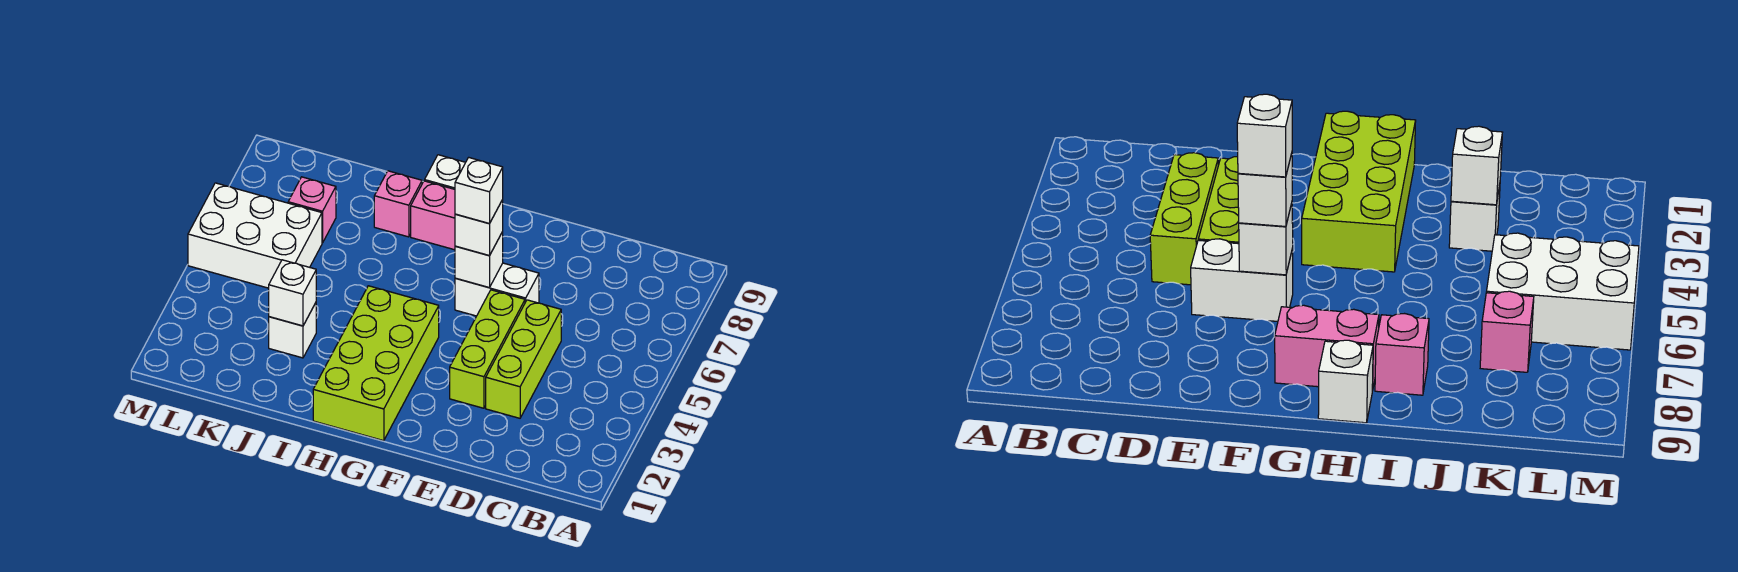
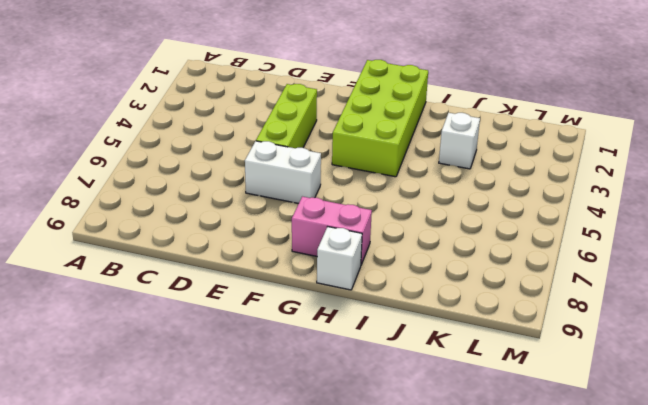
none -> lime brick D3:D5 level 1
none -> pink brick I8 level 1
none -> white brick K5:M6 level 1

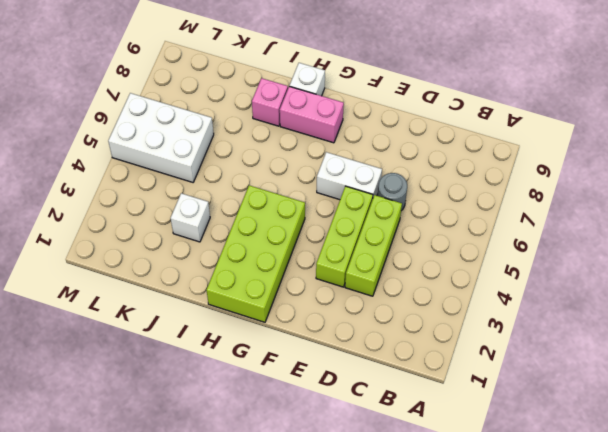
grey round brick D6 level 1 -> none
none -> pink brick K7 level 1
none -> white brick F6 level 2
none -> white brick J3 level 2

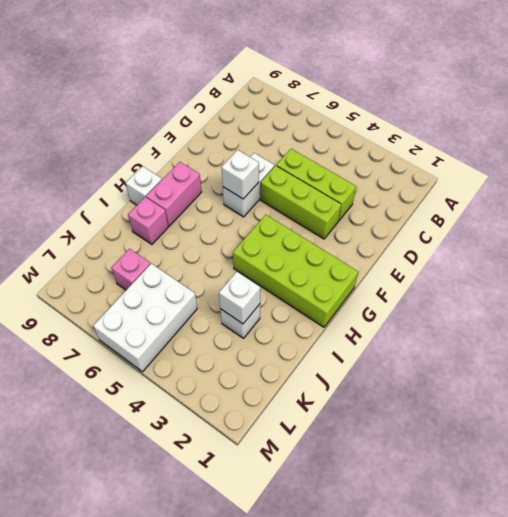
none -> white brick F6 level 3
none -> white brick F6 level 4

